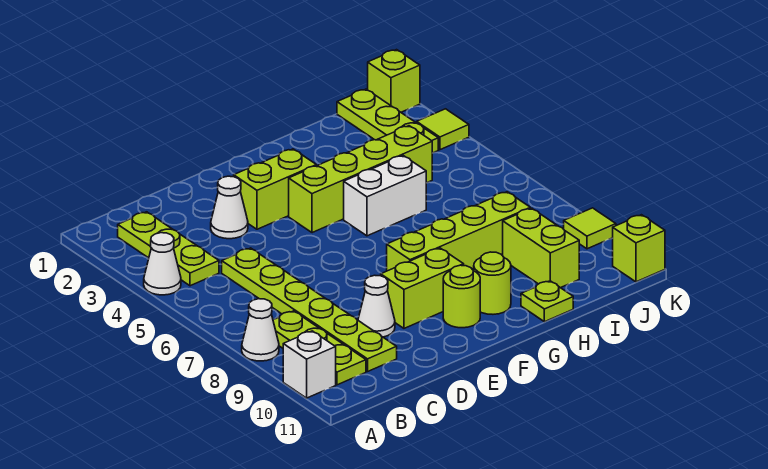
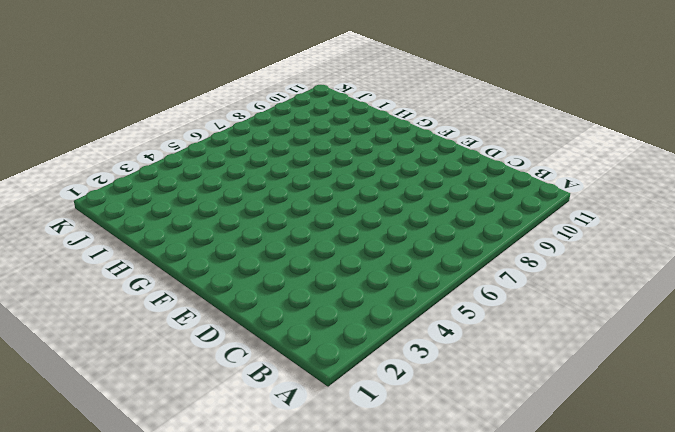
none -> white cone A4 level 1
none -> white cone A8 level 1
none -> white brick A10 level 1

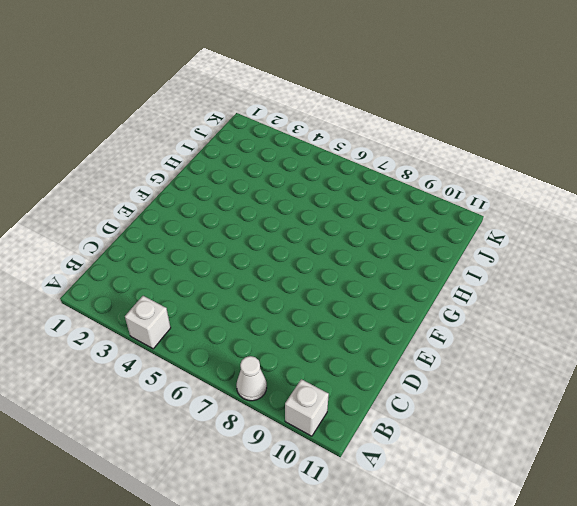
white brick A4 level 1 -> white cone A4 level 1
none -> lime plate B2:B4 level 1
none -> lime plate B8:B10 level 1
none -> lime plate C5:C10 level 1

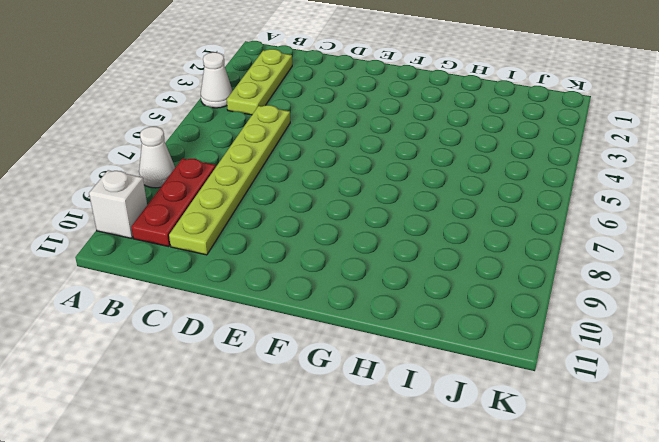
red plate B8:B10 level 1 -> lime plate B8:B10 level 1
none -> white cone D3 level 1
none -> white cone D9 level 1
none -> lime brick E3:F3 level 1

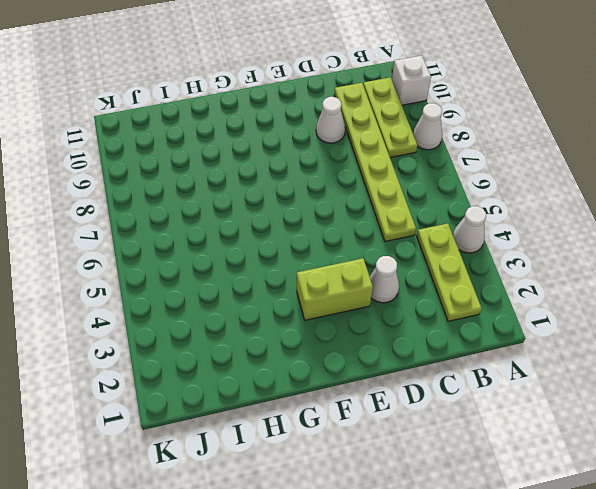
none -> lime brick E9:F9 level 1
none -> lime brick F4:I4 level 1
none -> lime brick F8:I8 level 1

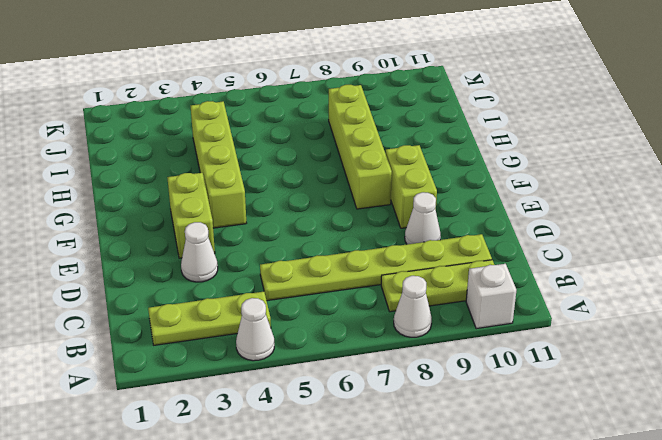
none -> lime round brick F10 level 1
none -> white brick G5:H5 level 1
none -> lime round brick G10 level 1

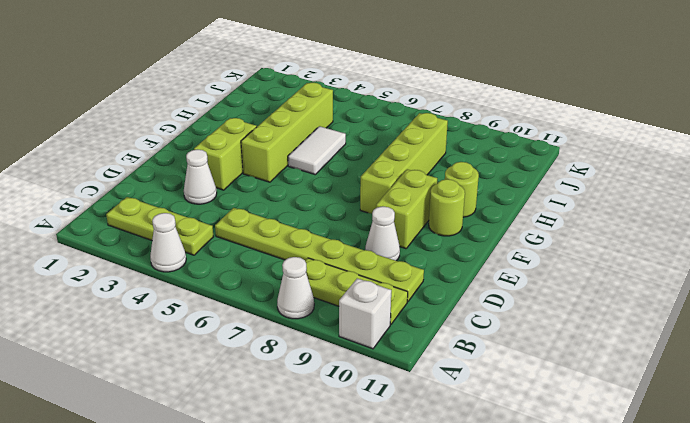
white tile G5:H5 level 1 -> white brick G5:H5 level 1
none -> lime plate H11 level 1
none -> lime brick I9:I10 level 1
none -> lime plate J1:J3 level 1

